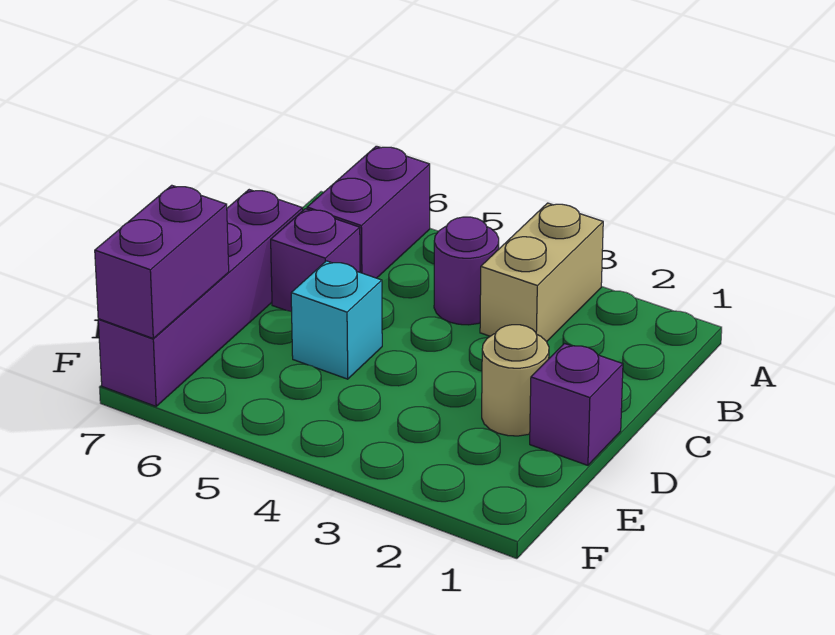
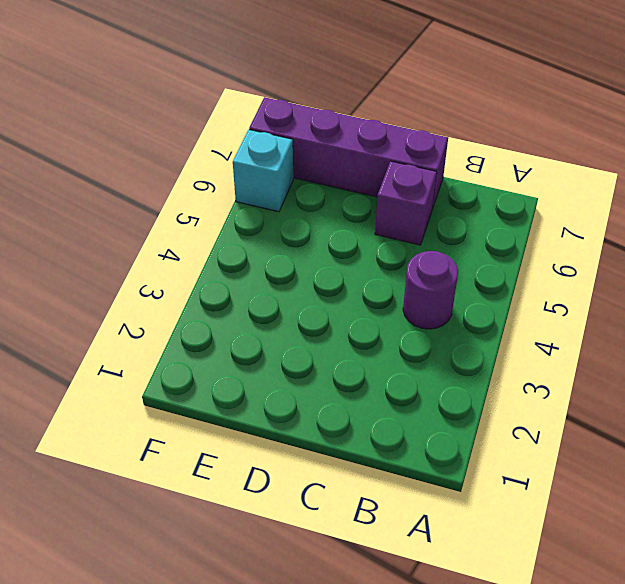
cyan brick F6 level 1 -> cyan brick D5 level 1
none -> tan brick A3:B3 level 1
none -> purple brick A6:B6 level 1

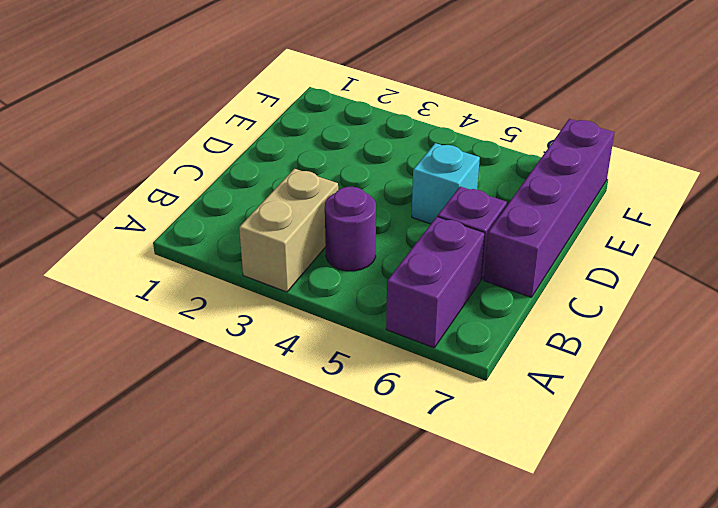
none -> purple brick D1 level 1
none -> tan round brick D2 level 1

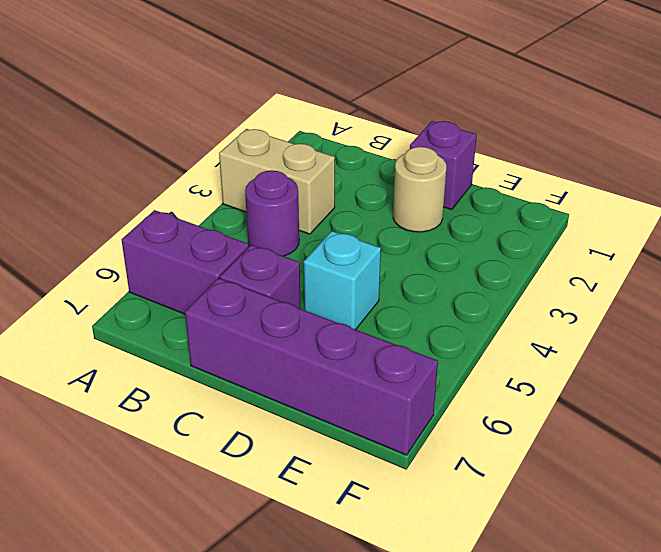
none -> purple brick E7:F7 level 2

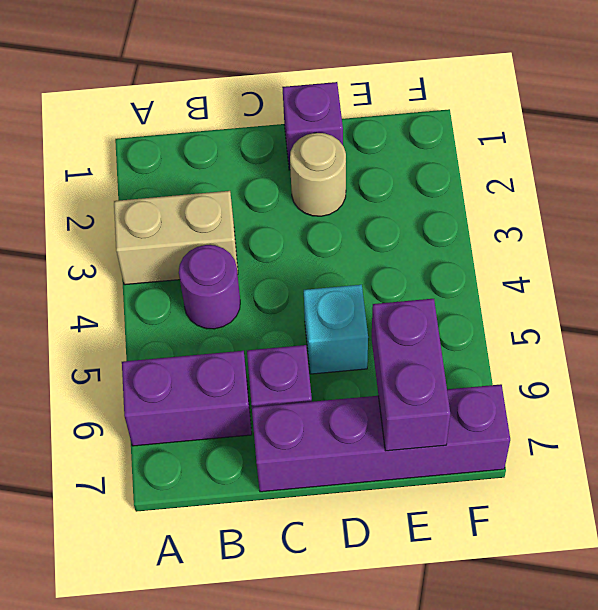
purple brick E6:E7 level 2 -> purple brick E7:F7 level 2

